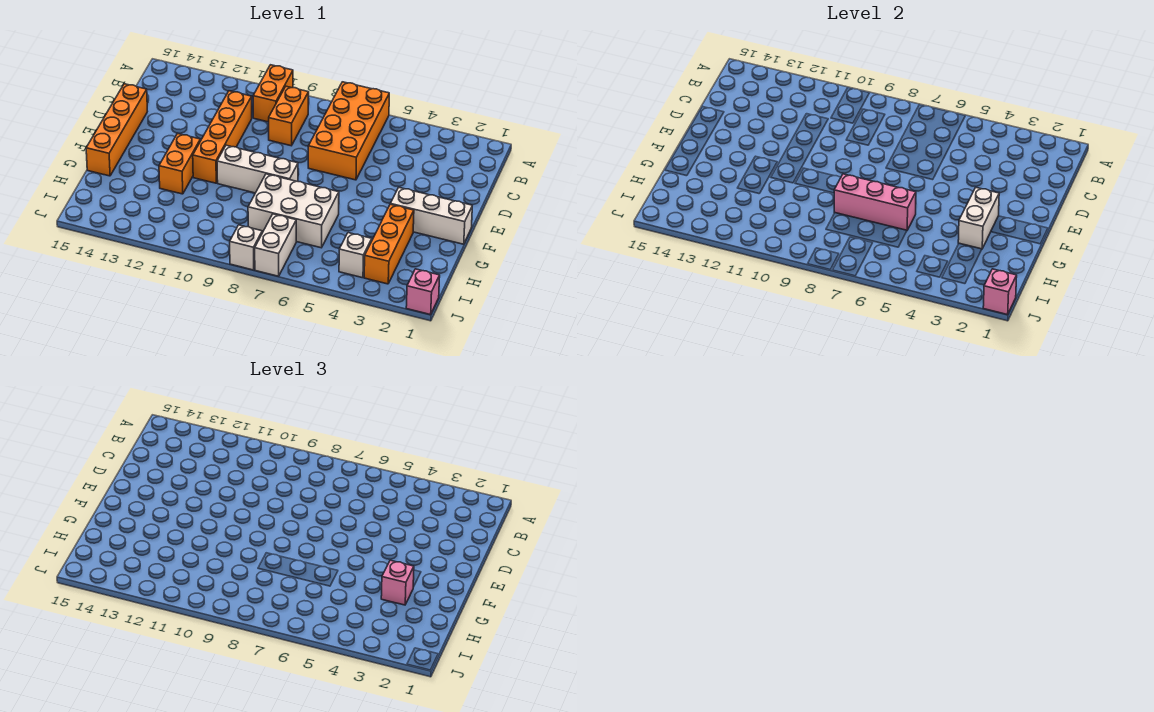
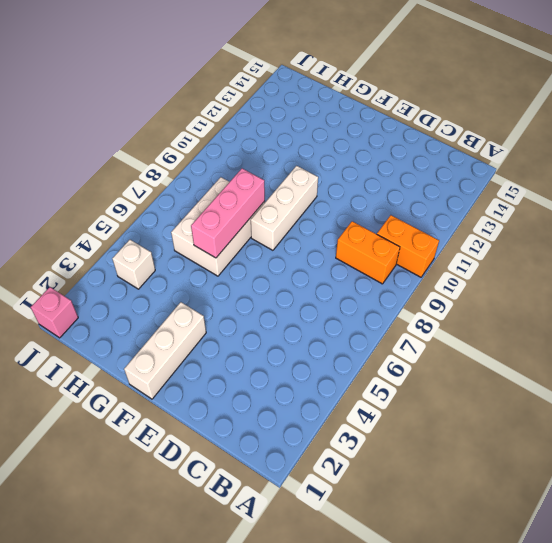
none -> orange brick A6:D7 level 1
none -> orange brick C11:F11 level 1
none -> orange brick D15:G15 level 1

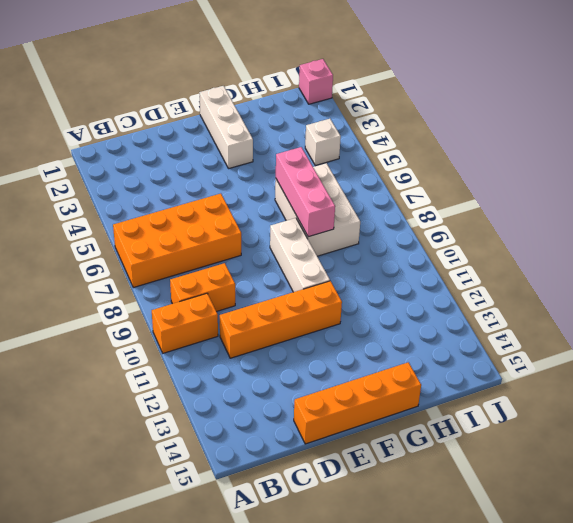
none -> orange brick F12:G12 level 1
none -> orange brick G3:I3 level 1
none -> white brick I7:J7 level 1

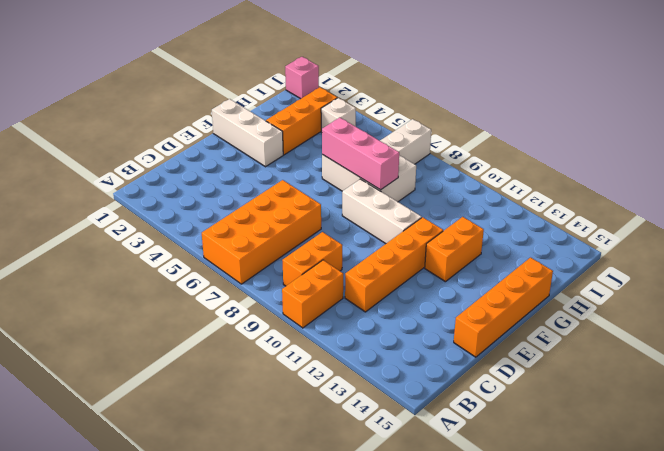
none -> white brick J8 level 1
none -> white brick F3:G3 level 2
none -> pink brick J1 level 2

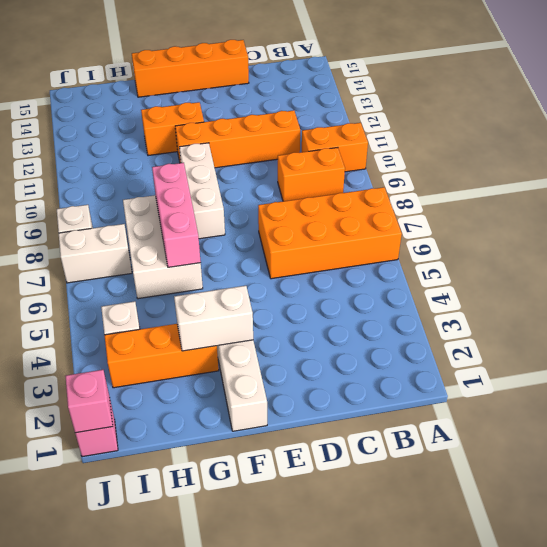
none -> pink brick G3 level 3

